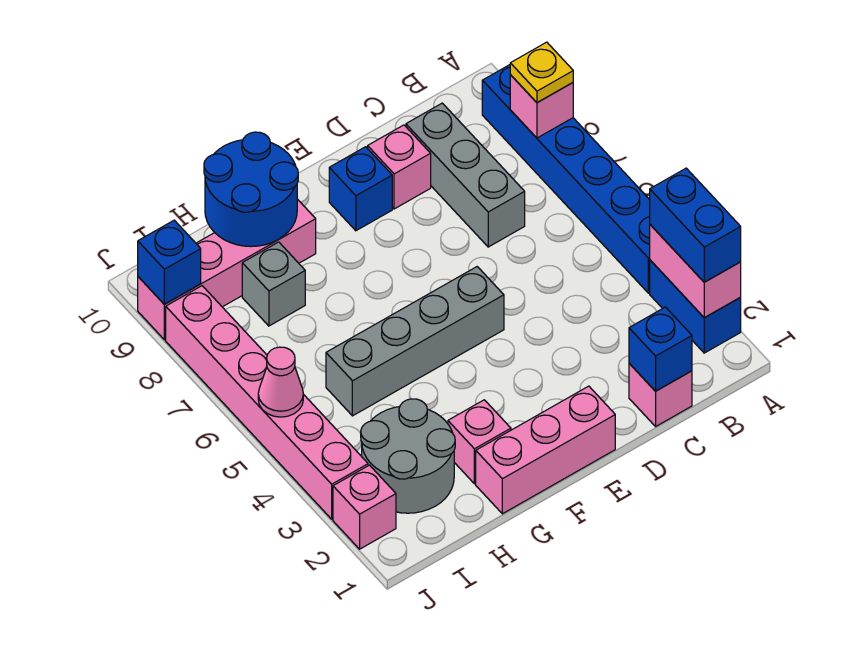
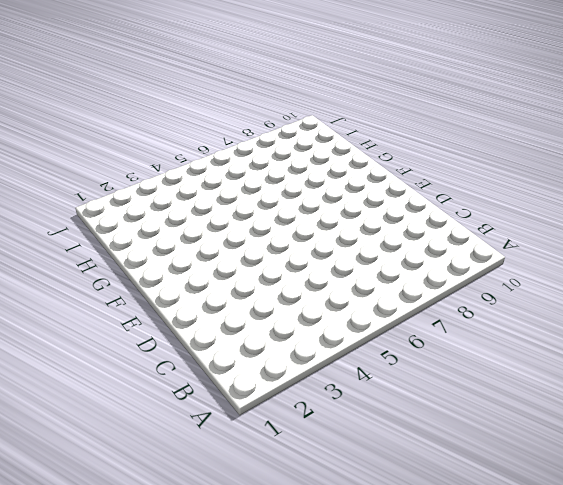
none -> blue brick A2:A3 level 1
none -> blue brick A4:A9 level 1
none -> pink brick C1 level 1

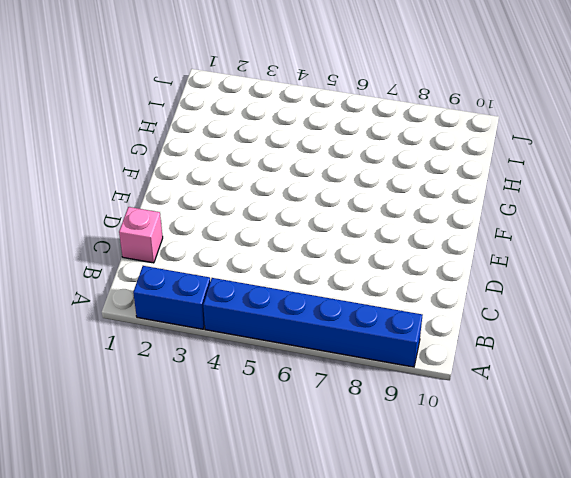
none -> grey brick C7:C9 level 1
none -> pink brick D9 level 1
none -> pink brick E1:G1 level 1

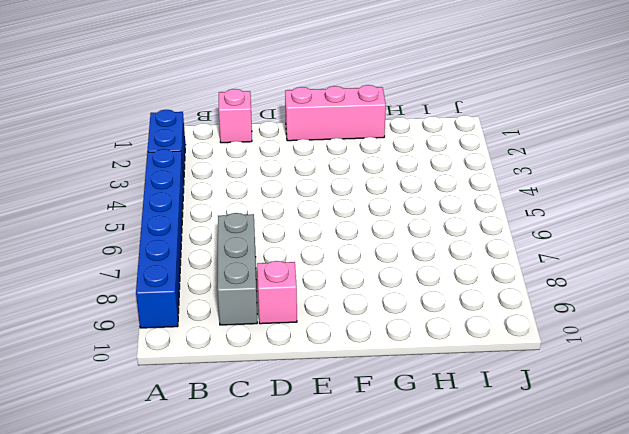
none -> grey brick E5:H5 level 1
none -> blue brick E9 level 1
none -> pink brick G2 level 1

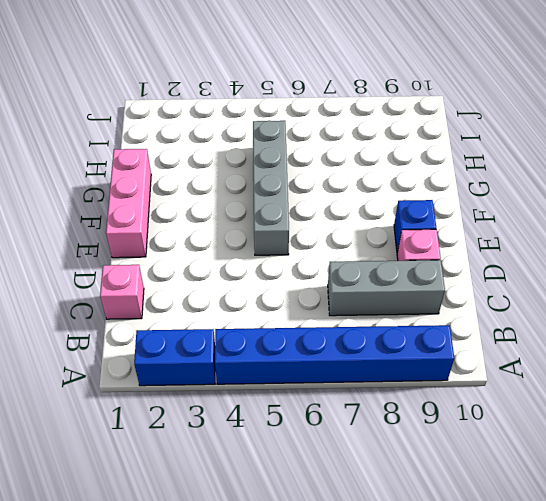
none -> pink brick G2 level 1
none -> pink brick G9:J9 level 1
none -> grey round brick H2:I3 level 1

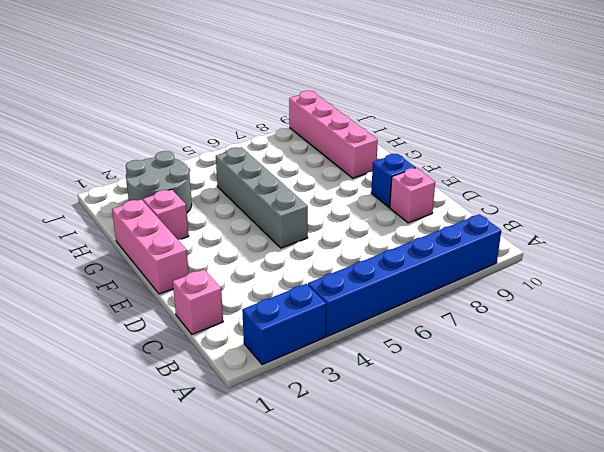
none -> grey brick C7:C9 level 1
none -> grey brick H8 level 1
none -> pink brick J2 level 1

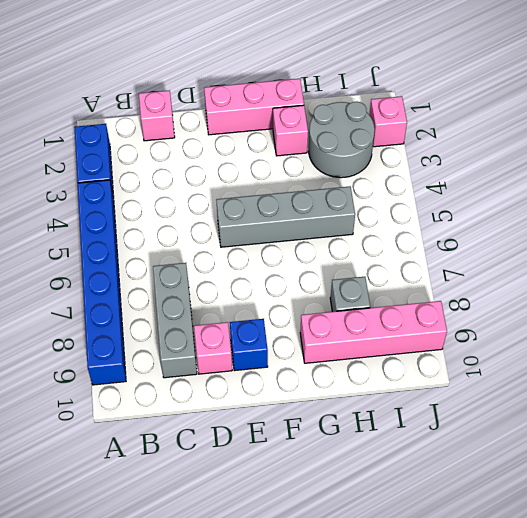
none -> pink brick J3:J8 level 1
none -> pink brick A2:A3 level 2
none -> pink brick A8 level 2

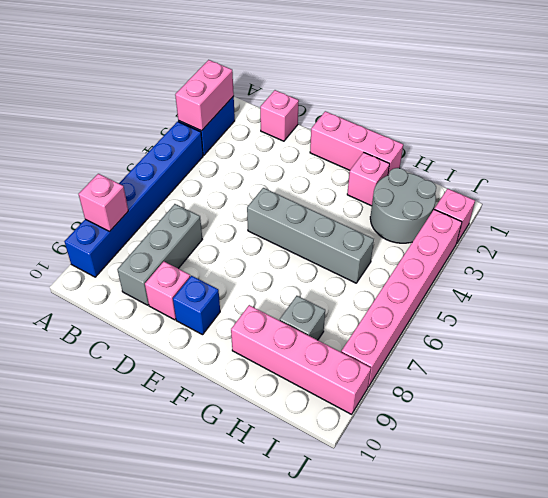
none -> blue brick C1 level 2
none -> blue round brick G9:H10 level 2
none -> pink cone J5 level 2

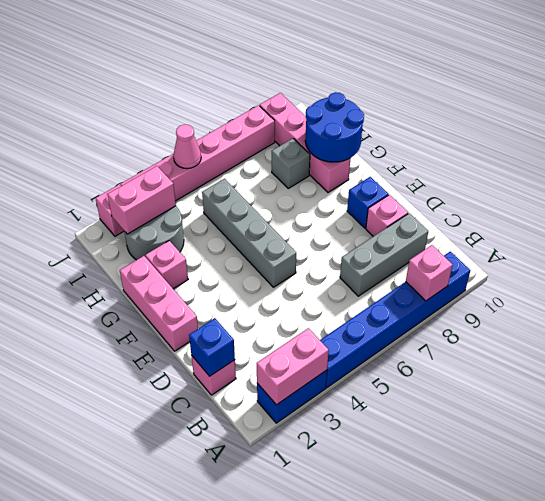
pink brick I2:I3 level 2 -> none
none -> blue brick J9 level 2
none -> blue brick A2:A3 level 3
none -> yellow plate A8 level 3

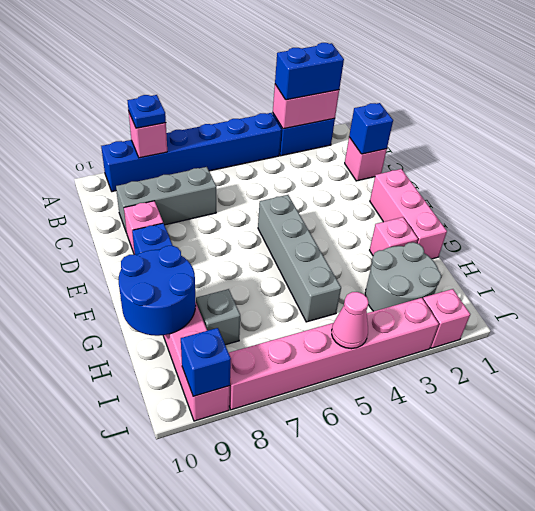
blue plate A8 level 3 -> yellow plate A8 level 3

